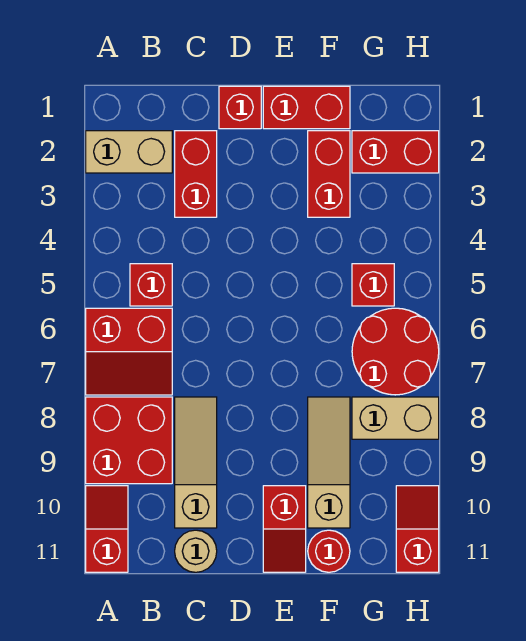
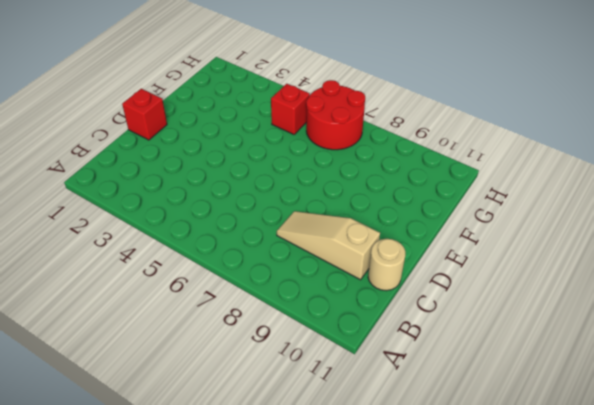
none -> tan brick A2:B2 level 1
none -> red slope A6:B7 level 1 top 6
none -> red brick A8:B9 level 1

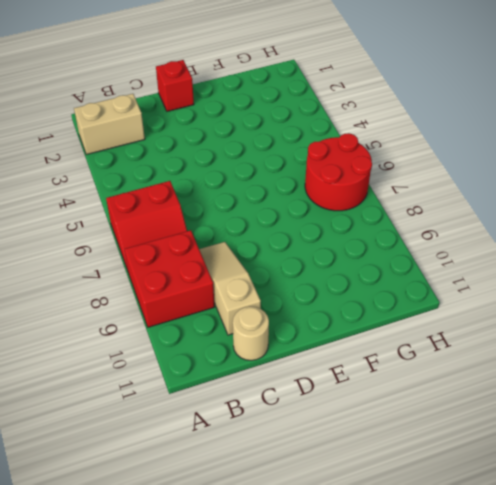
none -> red slope A10:A11 level 1 top 11
none -> red brick B5 level 1
none -> red brick C2:C3 level 1

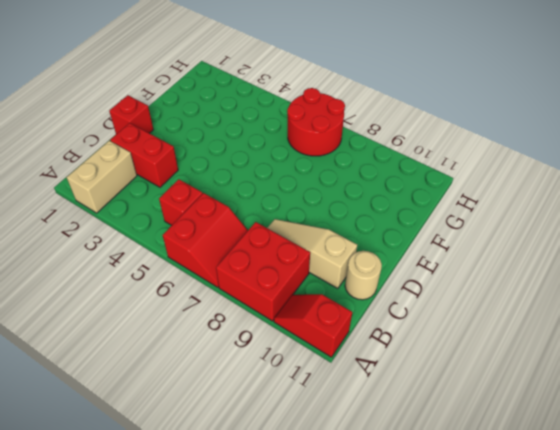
none -> red brick E1:F1 level 1
none -> red slope E10:E11 level 1 top 10
none -> red brick F2:F3 level 1

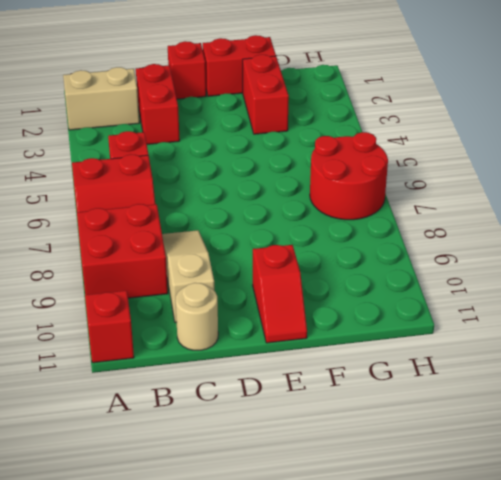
none -> tan slope F8:F10 level 1 top 10
none -> red round brick F11 level 1
none -> red brick G2:H2 level 1

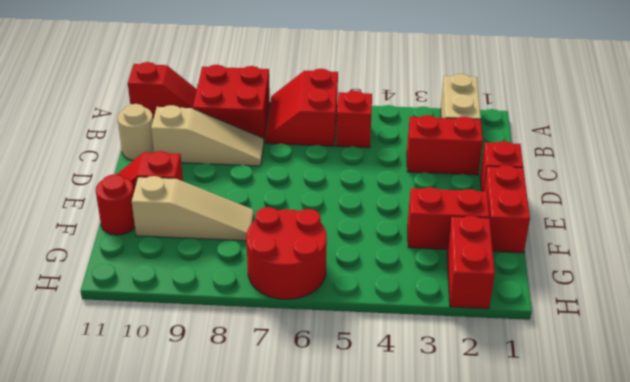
none -> red brick G5 level 1
none -> tan brick G8:H8 level 1
none -> red slope H10:H11 level 1 top 11

